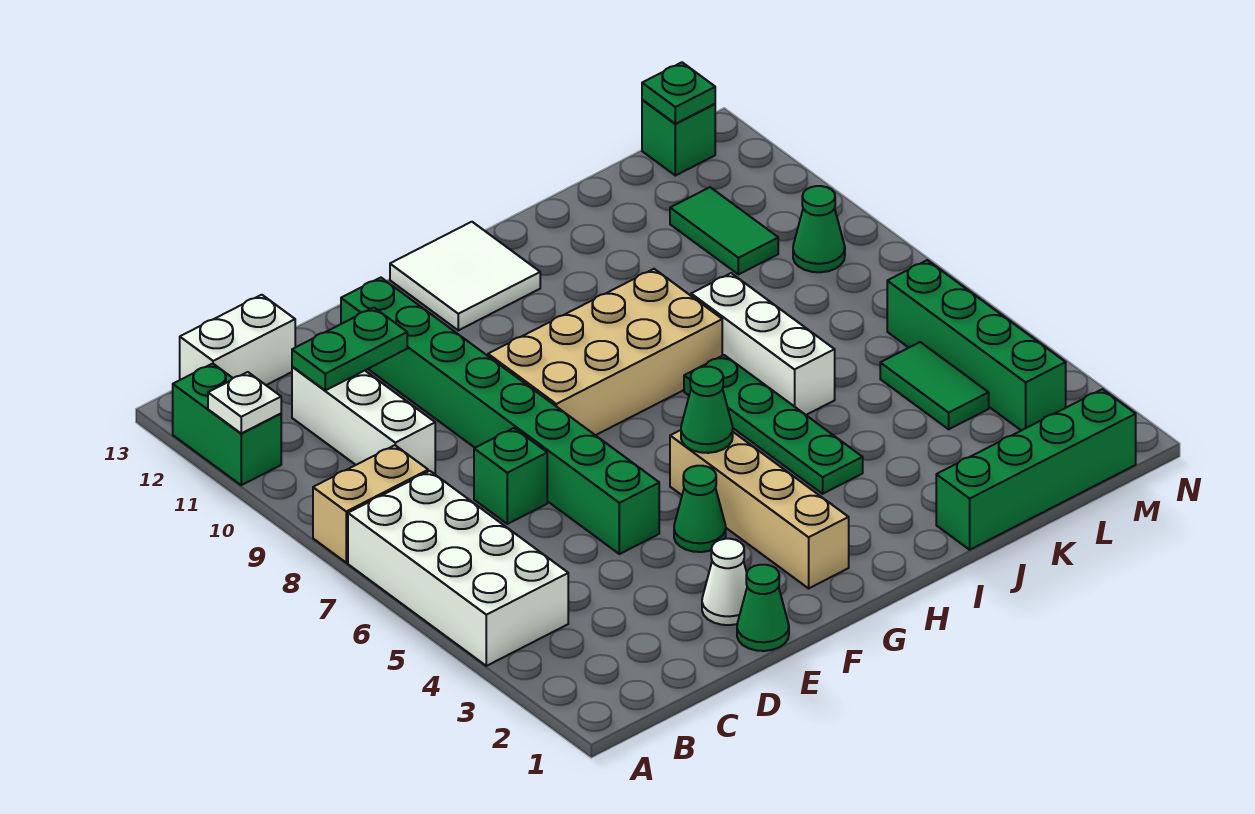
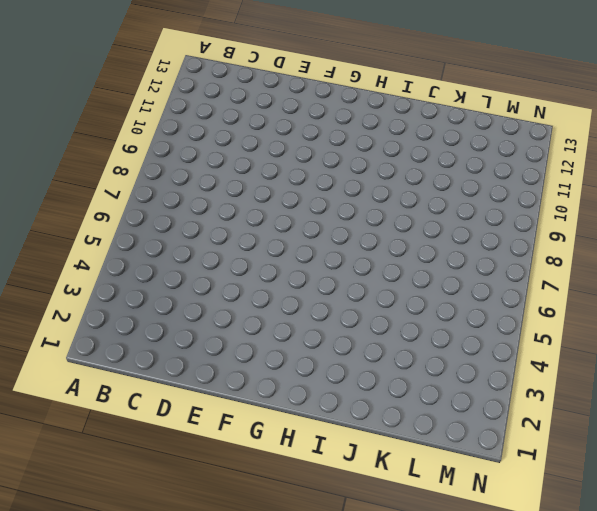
none -> white brick A4:B7 level 1
none -> tan brick A8:B8 level 1
none -> green brick A11:A12 level 1

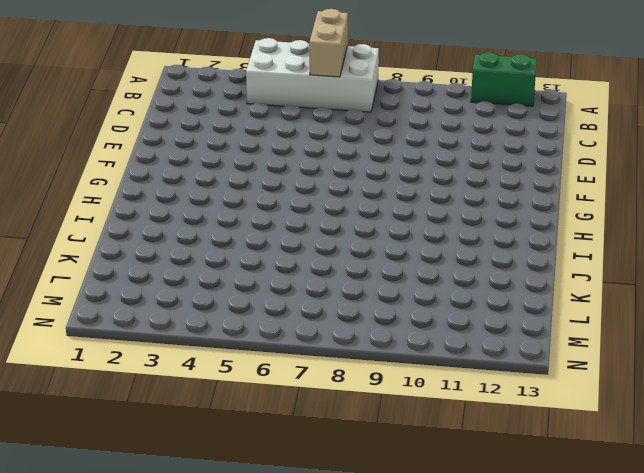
tan brick A6:B6 level 2 -> tan brick A8:B8 level 1
none -> white brick B13:C13 level 1
none -> white brick C9:C11 level 1
none -> green brick D7 level 1

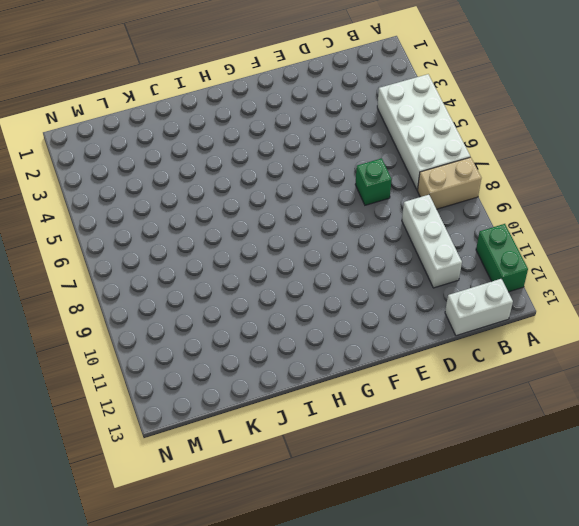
none -> green cone E1 level 1
none -> white cone E2 level 1
none -> green brick E5:E12 level 1

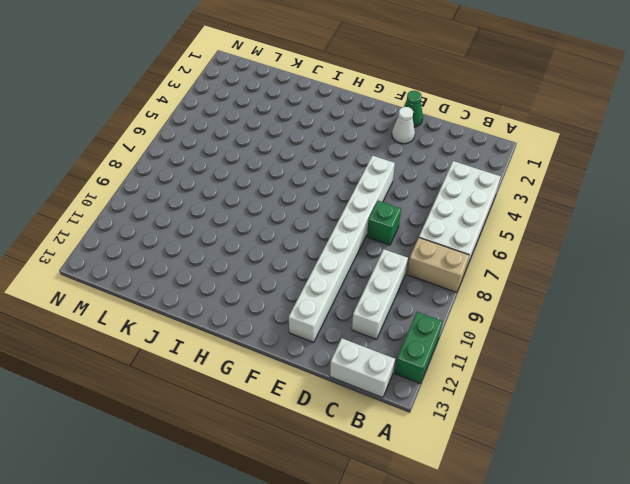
white brick E5:E12 level 1 -> green brick E5:E12 level 1
none -> green cone F4 level 1
none -> tan brick F8:I9 level 1
none -> tan brick G2:G5 level 1

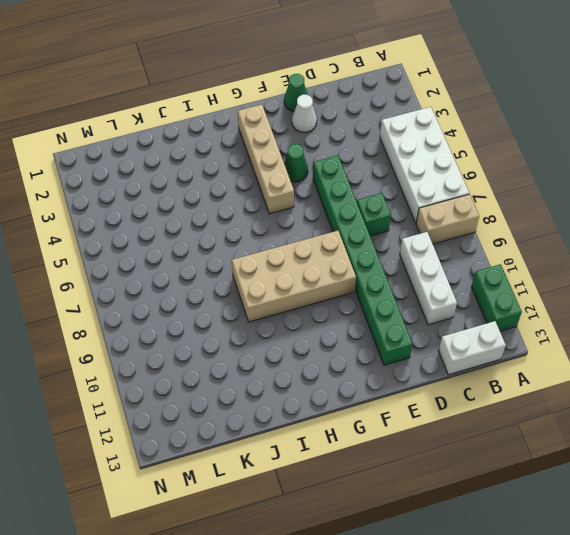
none -> white tile G12:H13 level 1
none -> green plate I4:I7 level 1
none -> green brick J1:M1 level 1

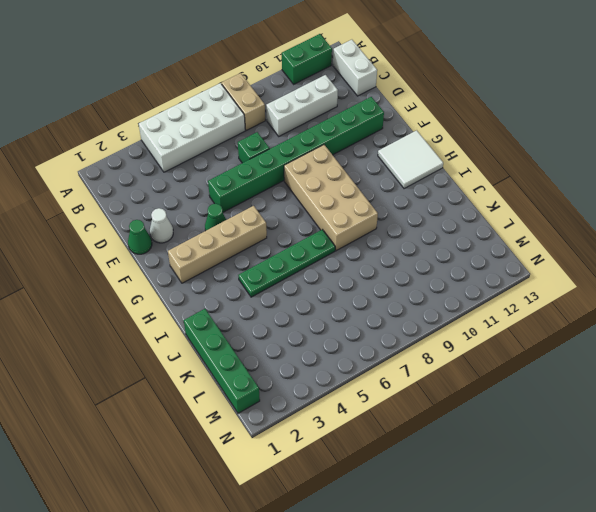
none -> white brick J6:J8 level 1
none -> green tile L4:L5 level 1
none -> green tile L10:L11 level 1

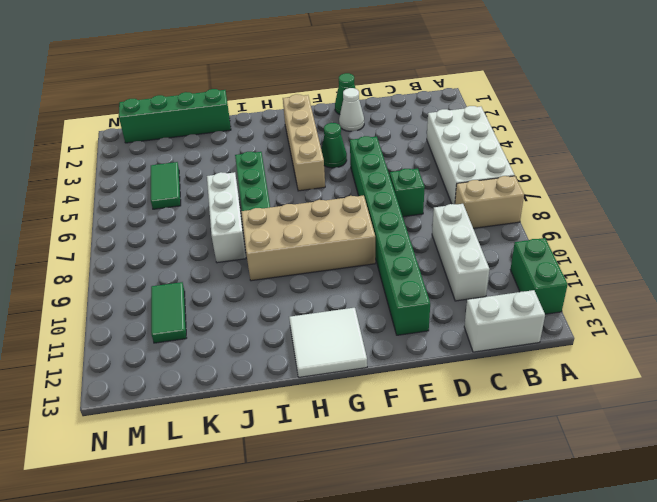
none -> green brick M3:M6 level 1
none -> green cone M9 level 1
none -> green brick M13 level 1

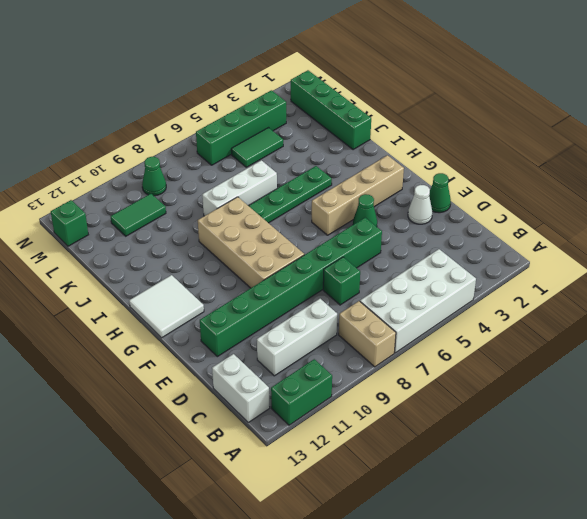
none -> white plate A11 level 2
none -> green plate C11:D11 level 2
none -> green cone G5 level 2

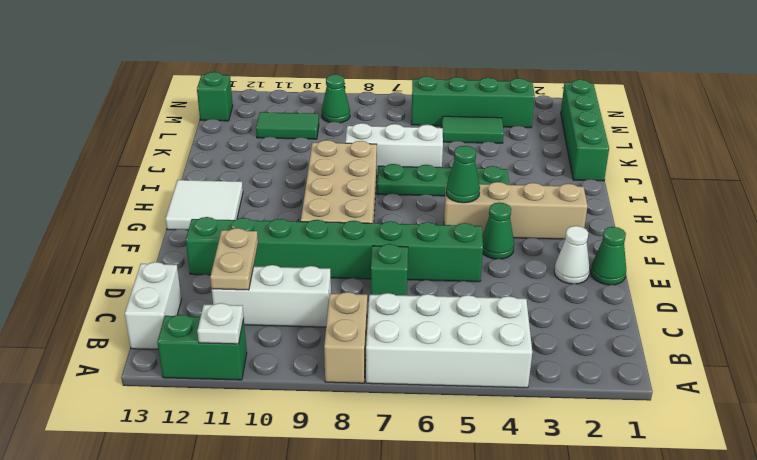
tan plate C11:D11 level 2 -> green plate C11:D11 level 2
none -> green plate M13 level 2

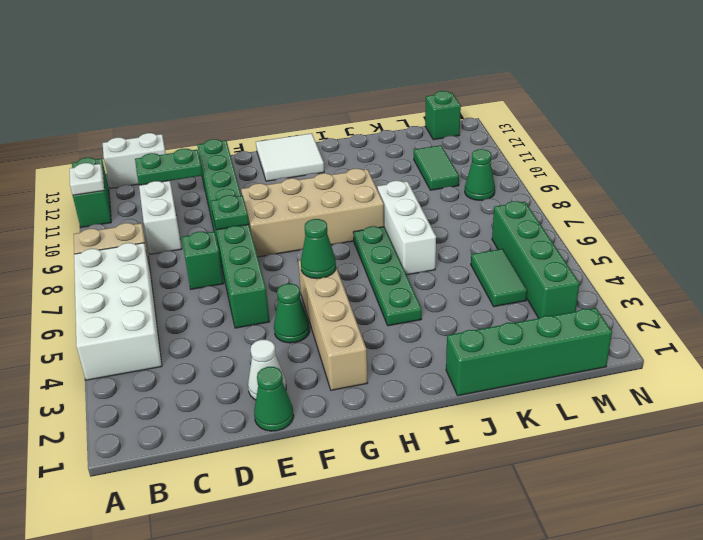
green plate E8 level 2 -> green plate M13 level 2

